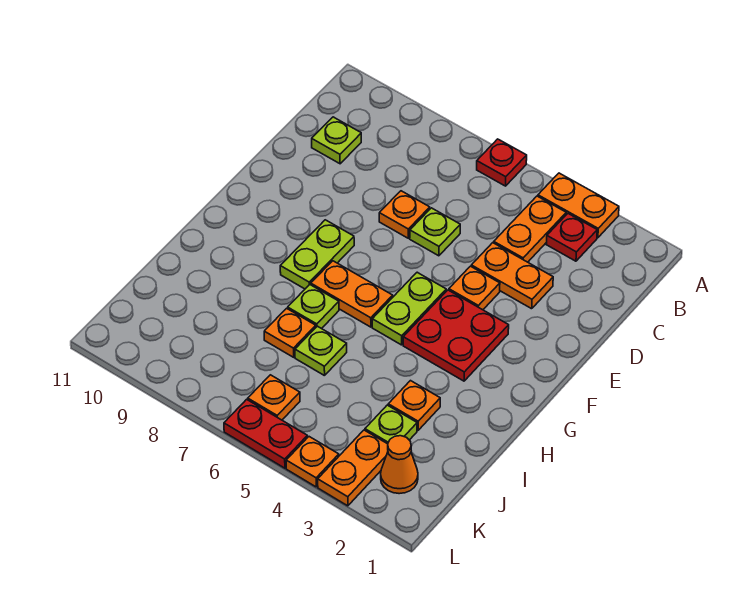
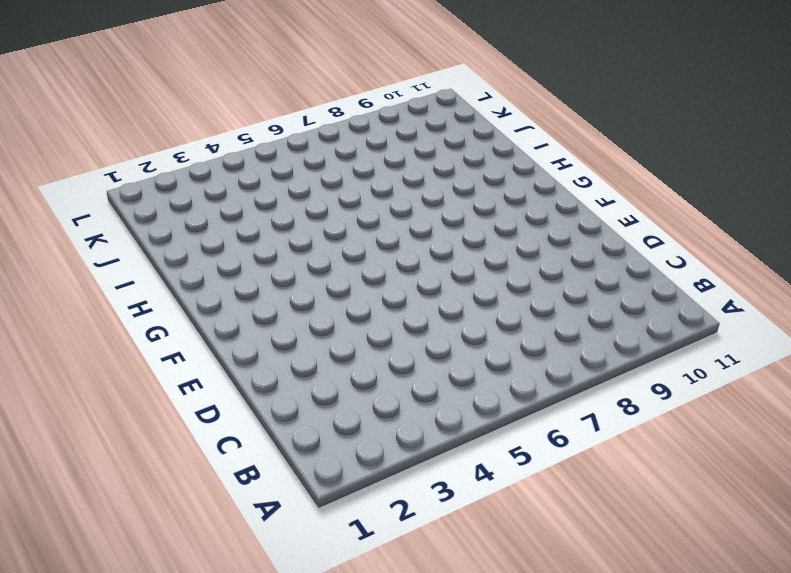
none -> orange plate A3:A4 level 1
none -> red plate A6 level 1
none -> red plate B3 level 1

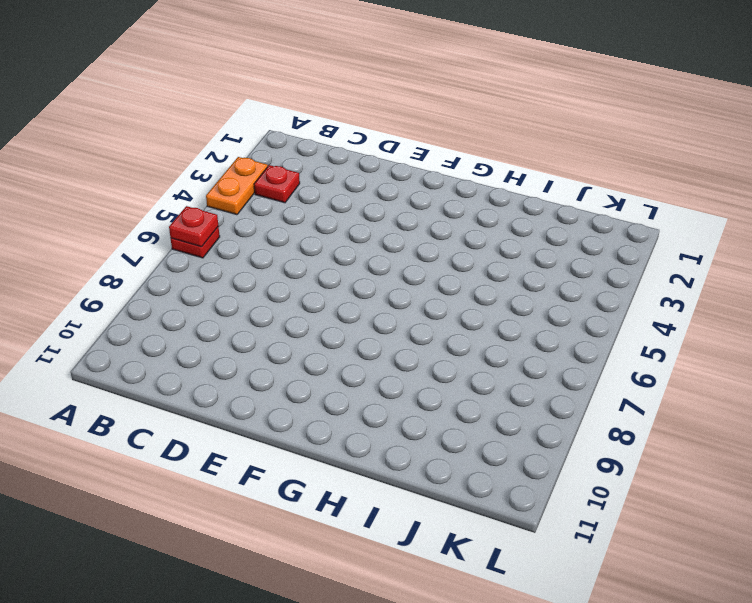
red plate A6 level 2 -> none
none -> orange plate B4:C4 level 1
none -> lime plate C10 level 1
none -> orange plate D3:D4 level 1

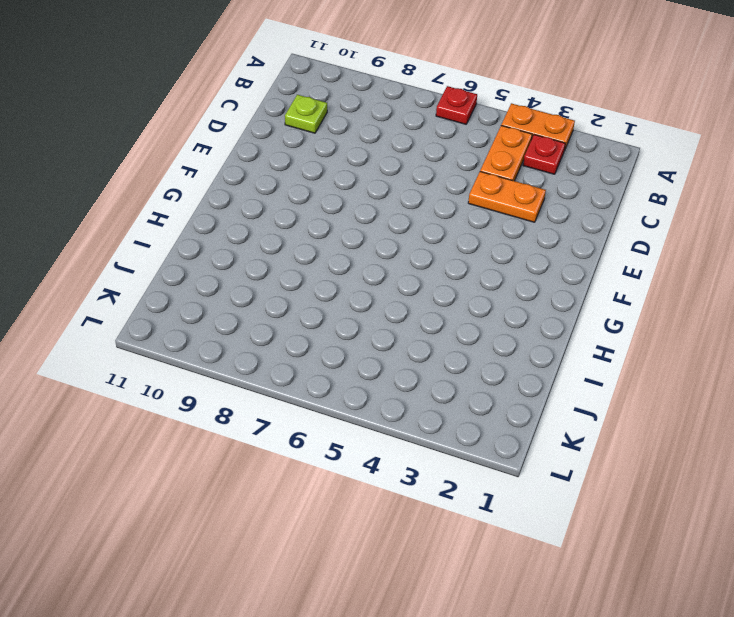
none -> lime plate D6 level 1
none -> orange plate D7 level 1
none -> orange plate E4 level 1

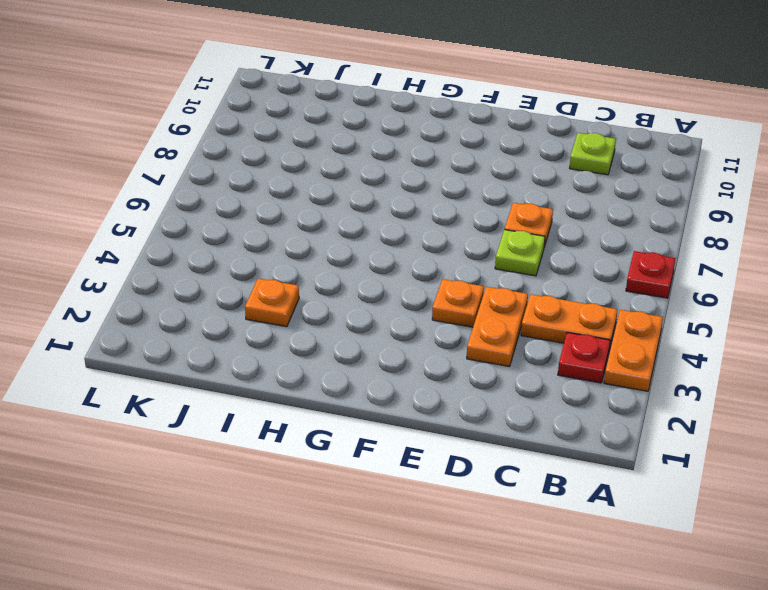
none -> red plate F3:G4 level 1
none -> lime plate F5:G5 level 1
none -> lime plate F8:G8 level 1

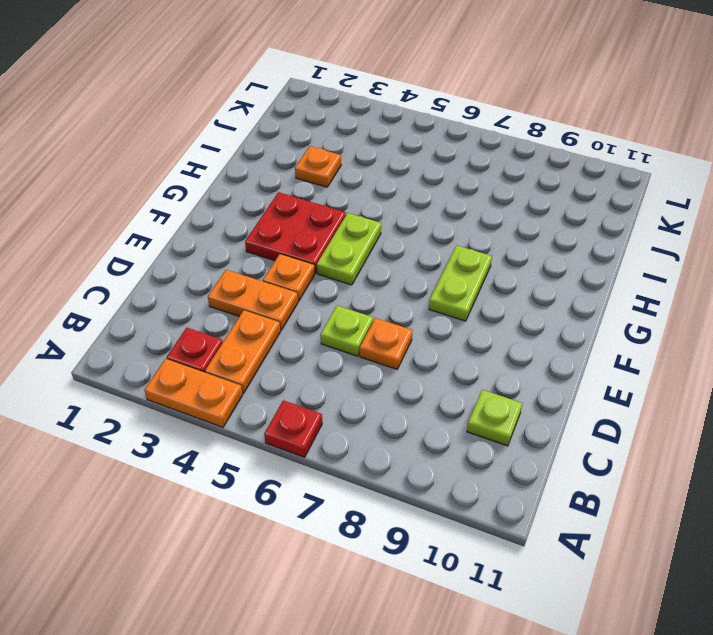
none -> orange plate G6:G7 level 1
none -> lime plate H7 level 1
none -> lime plate I6 level 1

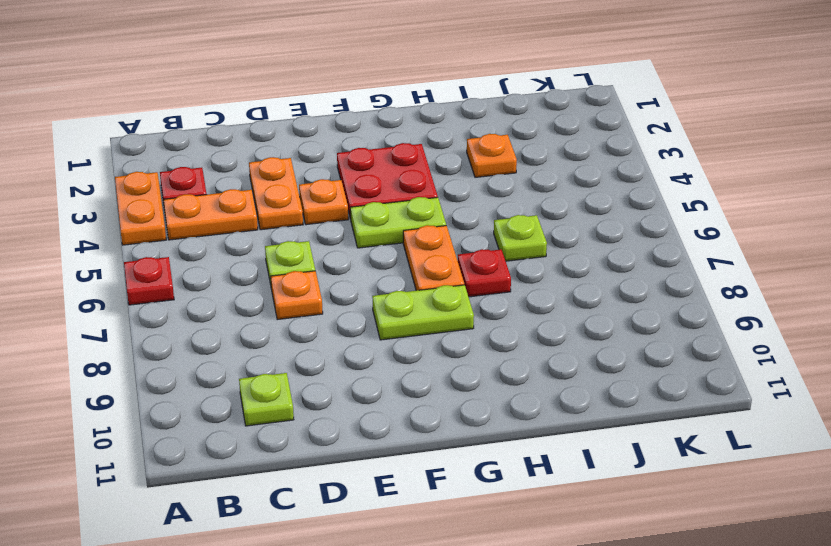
red plate H7 level 1 -> lime plate H7 level 1
none -> orange plate I7 level 1
none -> lime plate J3 level 1
none -> orange cone K2 level 1

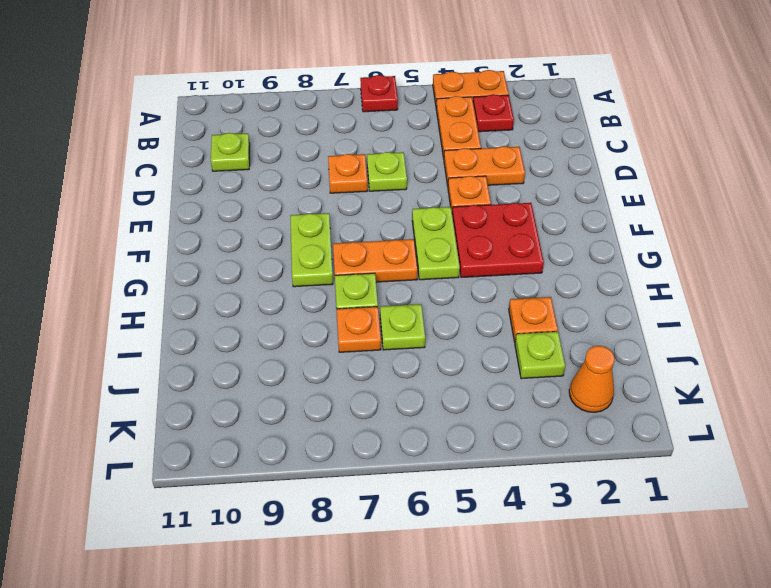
none -> orange plate K3:L3 level 1
none -> orange plate K6 level 1
none -> orange plate L4 level 1

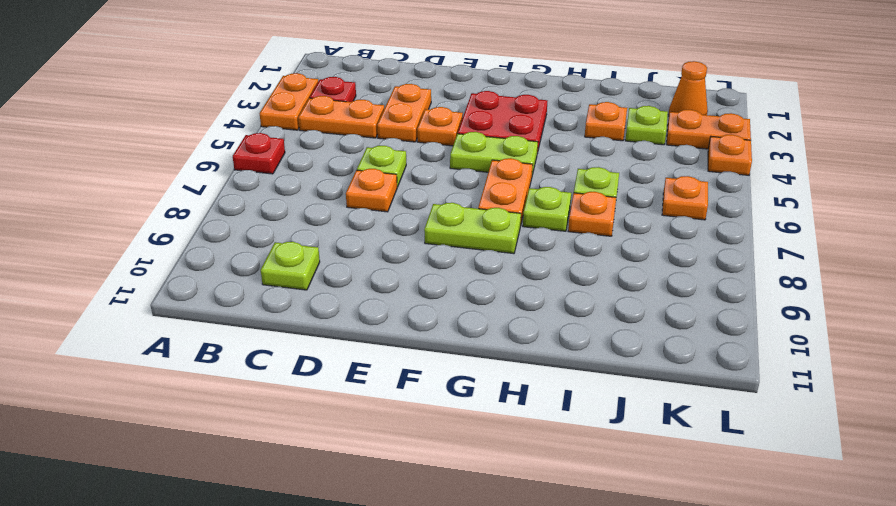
none -> red plate L5:L6 level 1

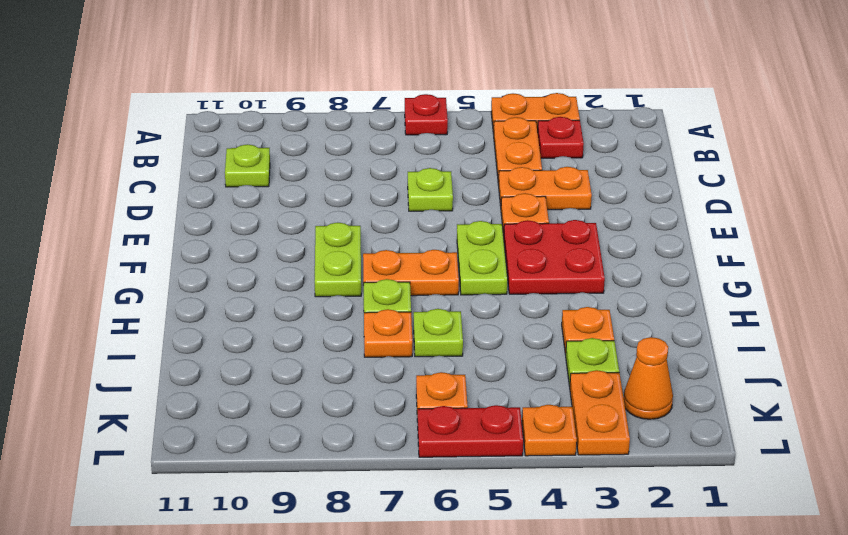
none -> orange plate D7 level 1

